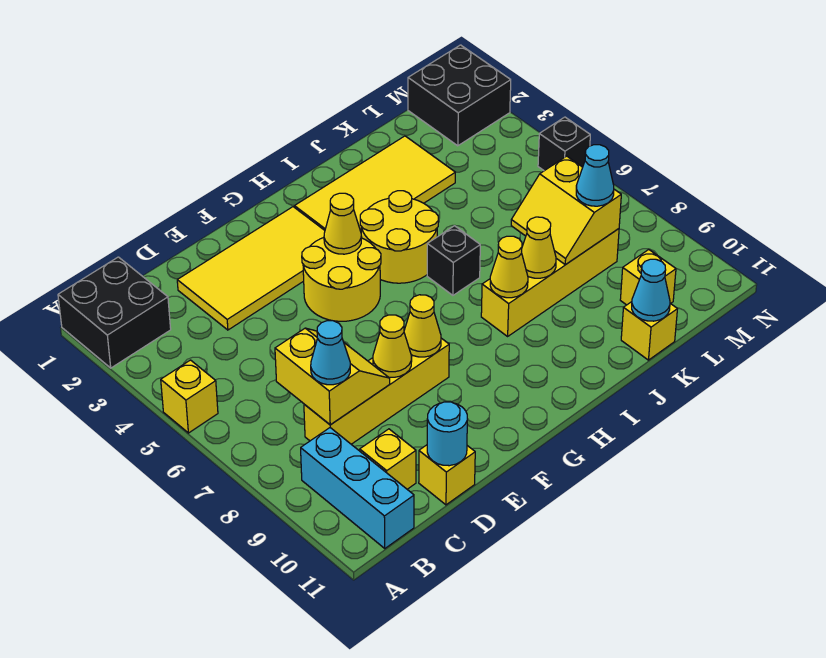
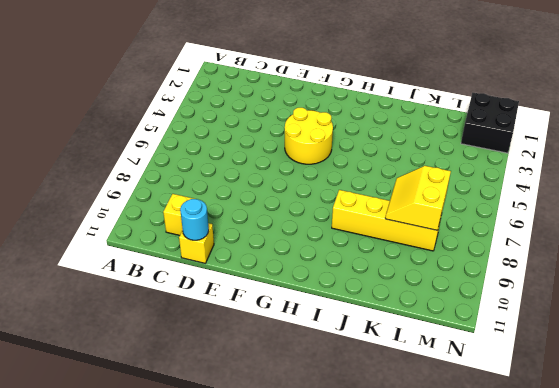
none -> black brick A1:B2 level 1
none -> yellow brick A5 level 1
none -> cyan brick B9:B11 level 1

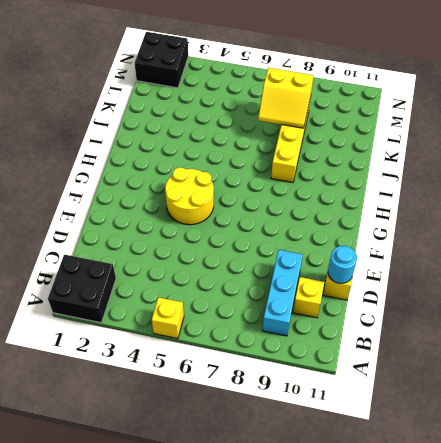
cyan brick B9:D9 level 1 -> cyan brick B9:B11 level 1
none -> yellow brick C8:F8 level 1
none -> yellow tile D2:G3 level 1
none -> yellow tile H2:K3 level 1

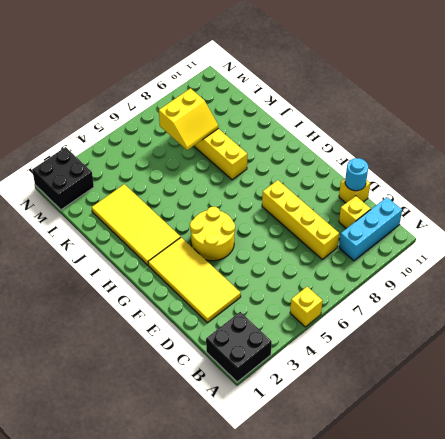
none -> yellow round brick H4:I5 level 1
none -> black brick I6 level 1
none -> yellow brick K11 level 1

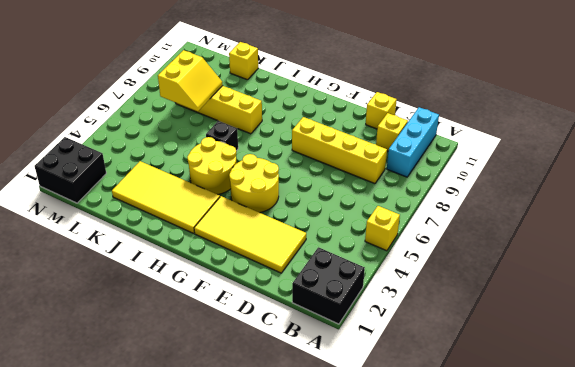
none -> yellow brick L10 level 1
none -> black brick N5 level 1
none -> yellow slope C7:D8 level 2 top C

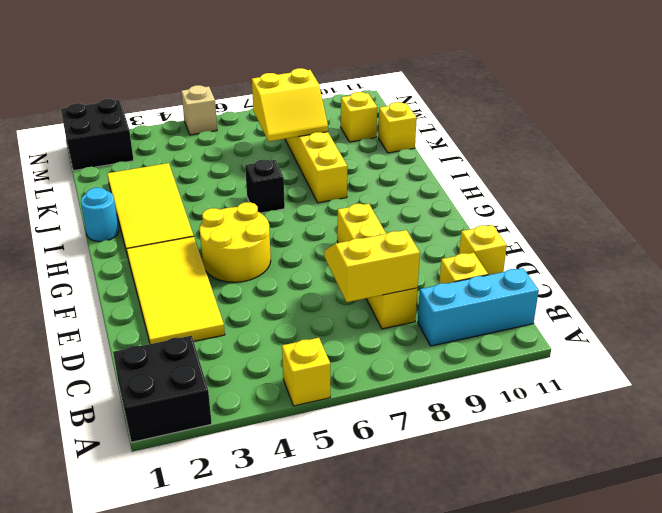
cyan round brick I1 level 1 -> cyan round brick D11 level 2
tan brick N5 level 1 -> black brick N5 level 1
none -> yellow round brick H4:I5 level 1
none -> yellow cone E8 level 2
none -> yellow cone F8 level 2

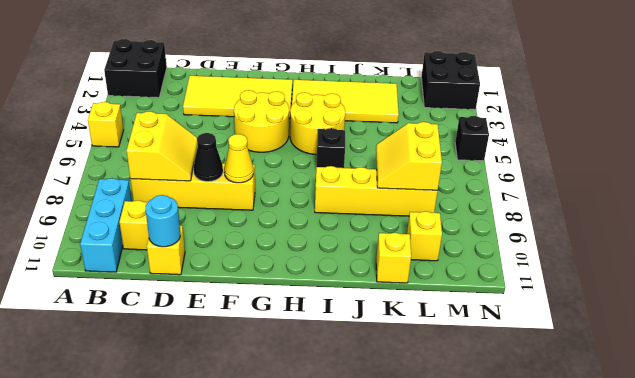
black cone E8 level 2 -> yellow cone E8 level 2
none -> yellow cone G4 level 2
none -> yellow cone I8 level 2
none -> yellow cone J8 level 2

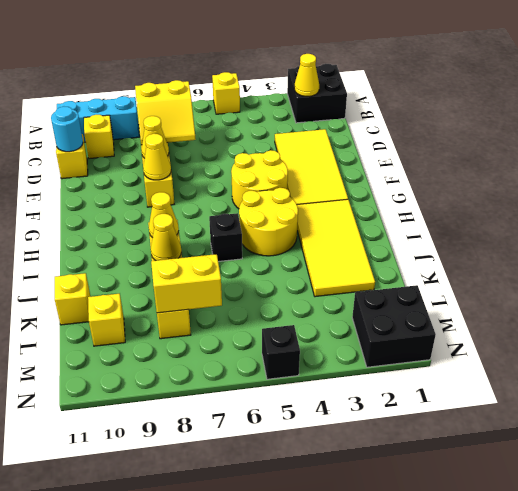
yellow cone B2 level 2 -> yellow cone G4 level 2
none -> cyan cone K11 level 2
none -> cyan cone C8 level 3
none -> cyan cone L8 level 3

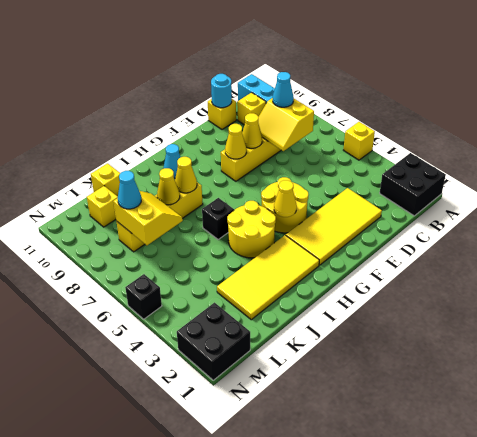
cyan cone H10 level 1 -> cyan cone K11 level 2

